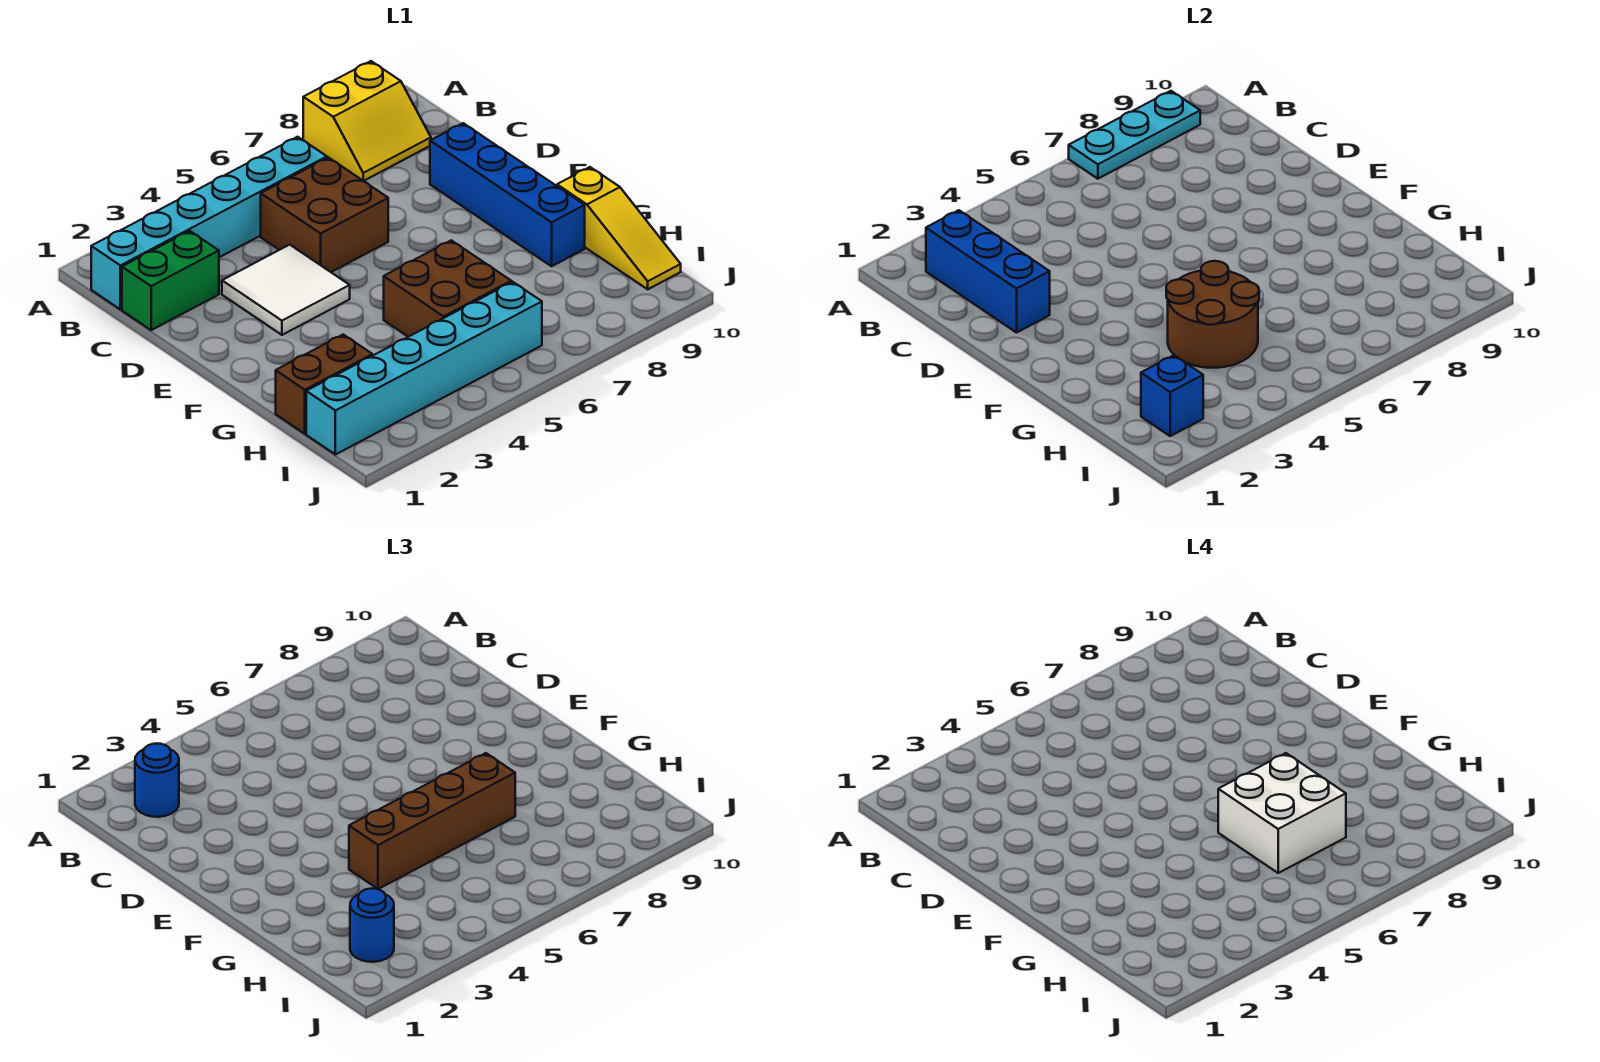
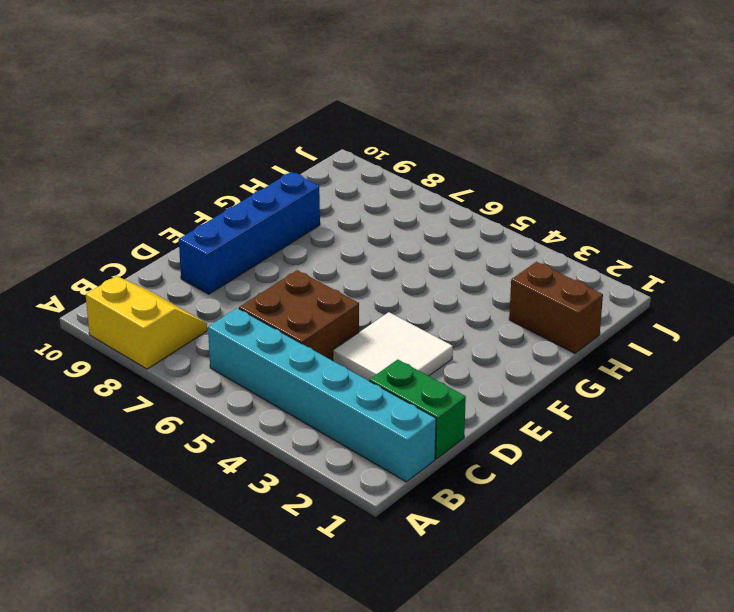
none -> brown brick G5:H6 level 1
none -> yellow slope G10:I10 level 1 top G
none -> cyan brick I1:I6 level 1

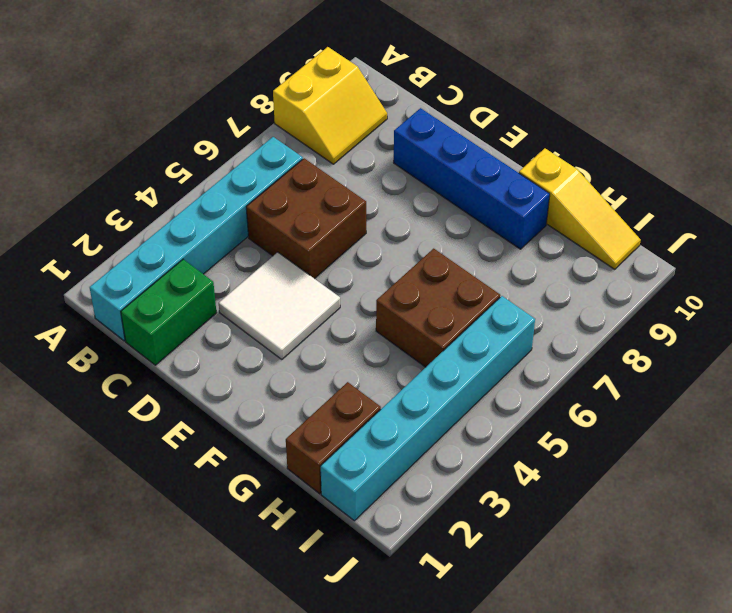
none -> cyan plate A7:A9 level 2
none -> blue brick B2:D2 level 2
none -> brown round brick G4:H5 level 2

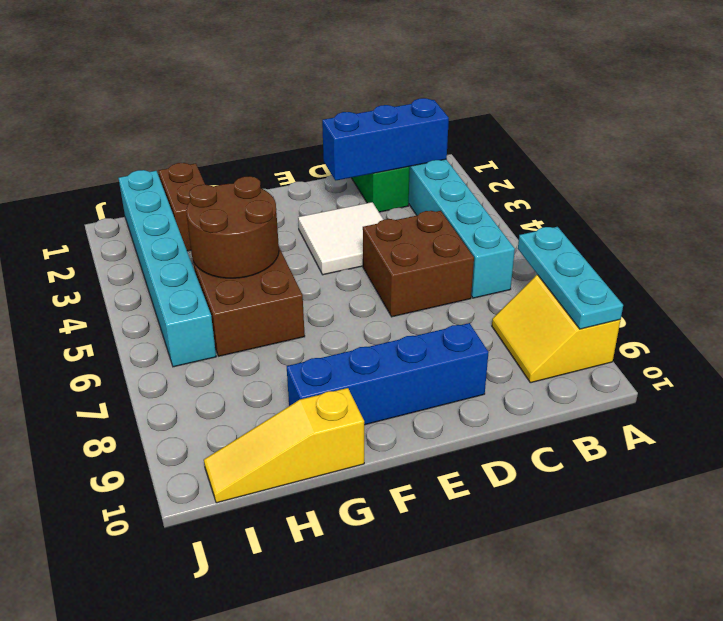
none -> blue brick I2 level 2
none -> blue round brick B2 level 3
none -> brown brick G4:G7 level 3

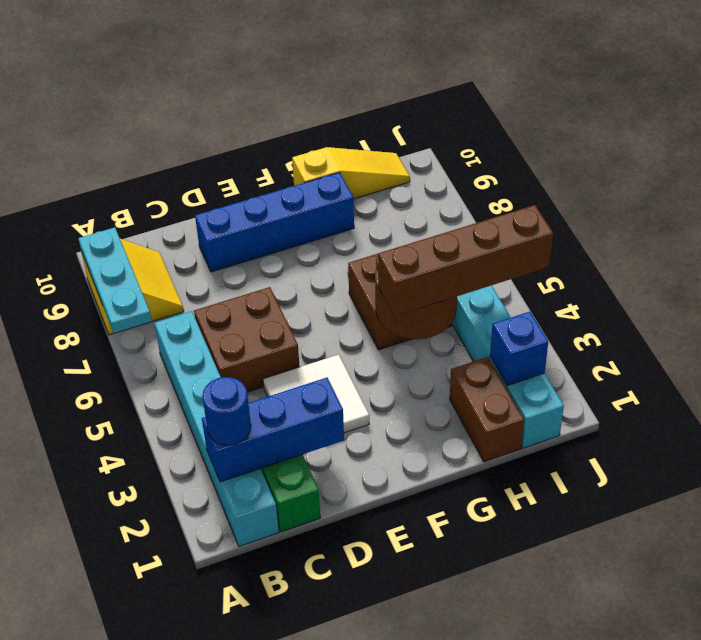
brown brick G4:J4 level 3 -> brown brick G4:G7 level 3
none -> blue round brick I2 level 3
none -> white brick G6:H7 level 4

